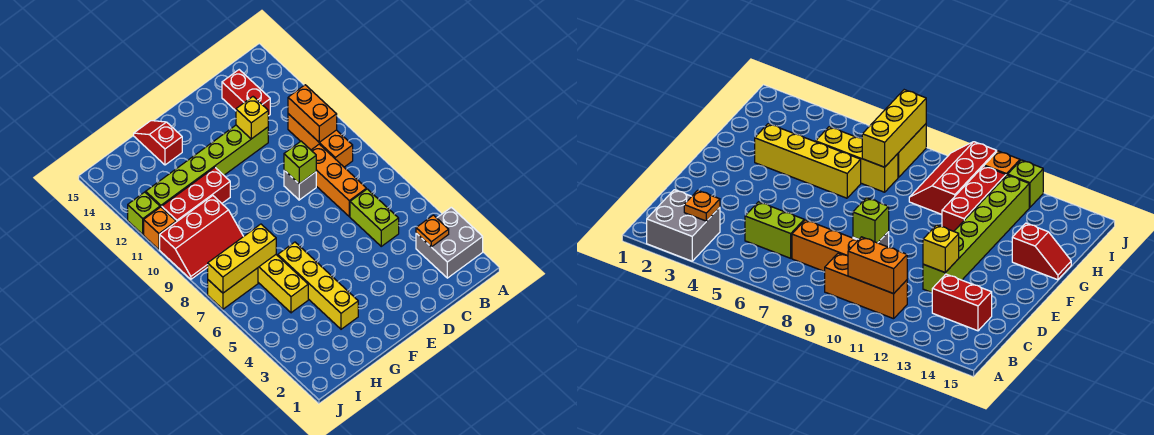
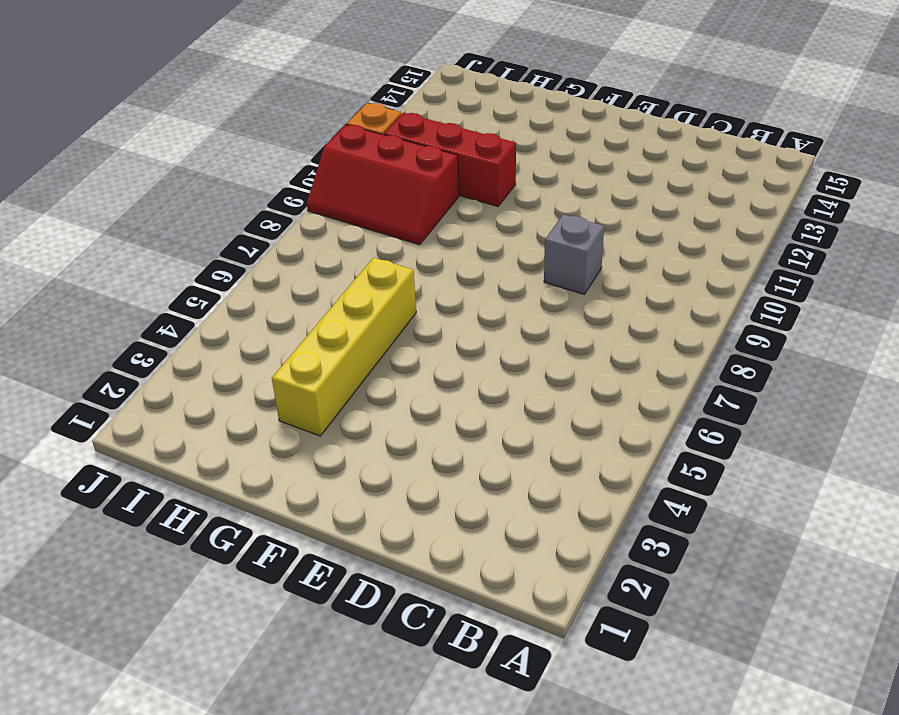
none -> grey brick A2:B3 level 1
none -> orange brick B9:B11 level 1
none -> lime brick C5:C6 level 1

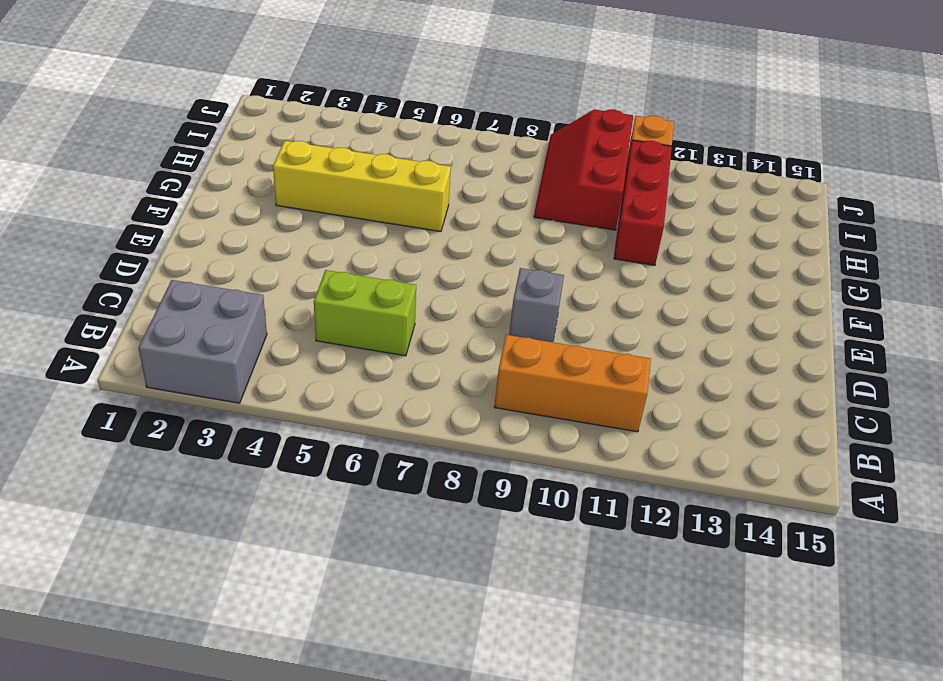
none -> orange brick C7:C9 level 1
none -> red brick C13:C14 level 1
none -> lime brick D12:I12 level 1

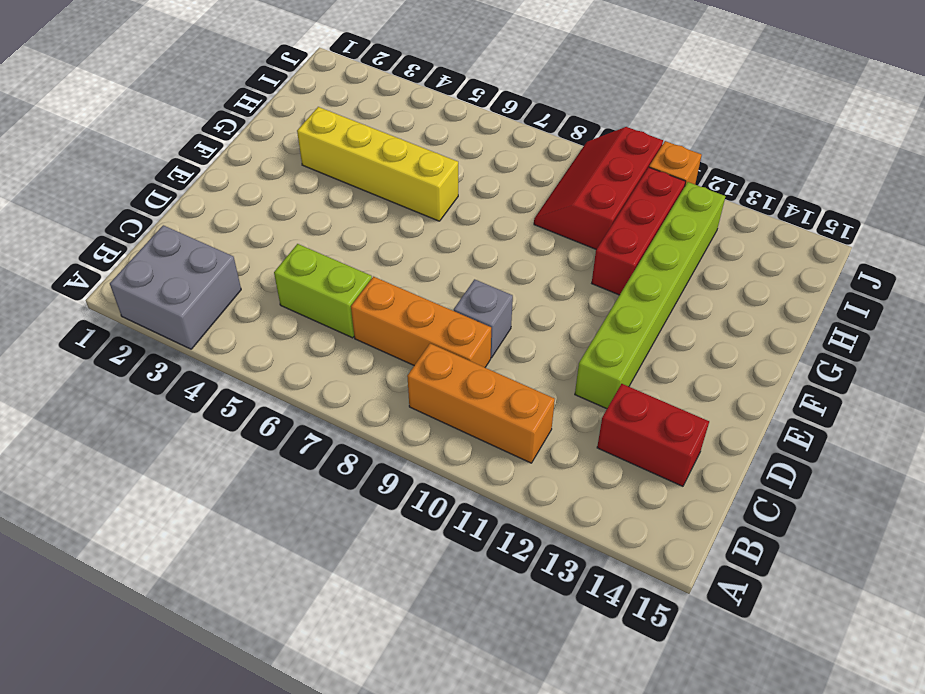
none -> red slope G14:G15 level 1 top 14
none -> yellow brick H5:H7 level 1
none -> yellow brick I7:J7 level 1

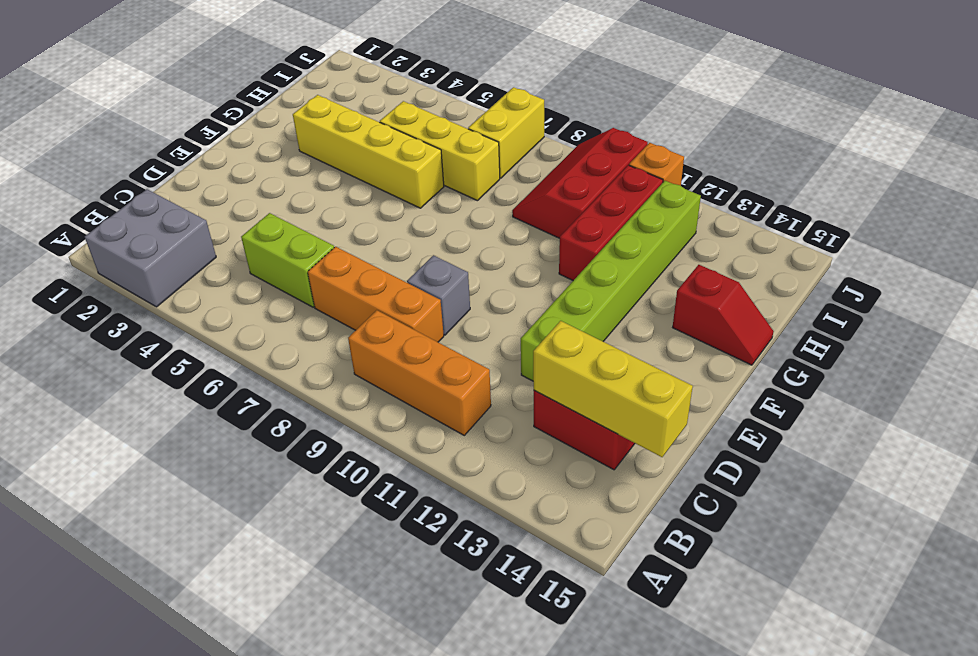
yellow brick C13:C15 level 2 -> yellow brick H7:J7 level 2
none -> lime brick J12 level 1
none -> orange plate B3 level 2
none -> orange brick B10:B11 level 2

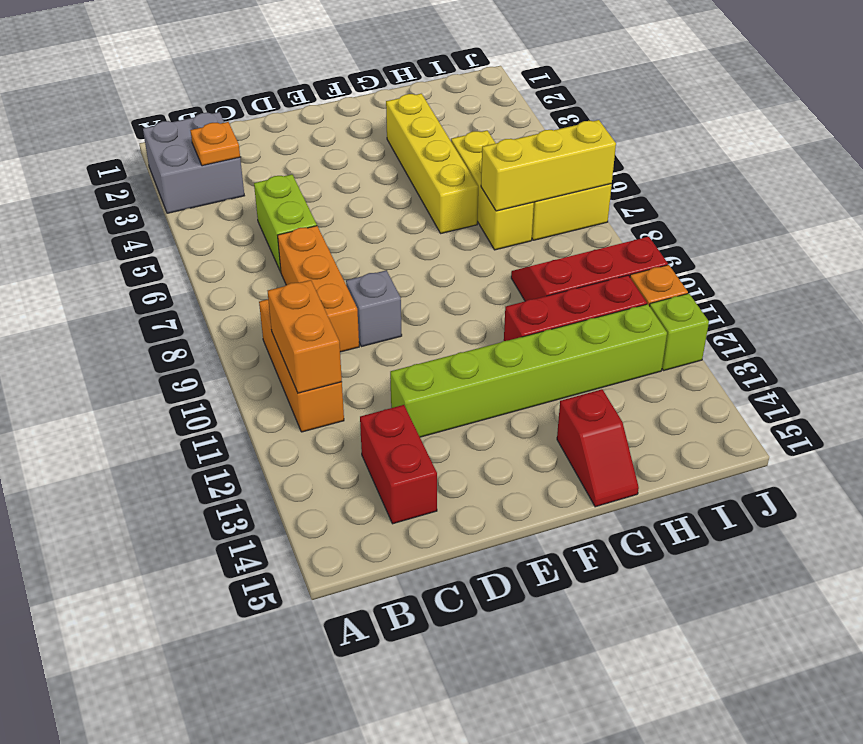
none -> lime brick D9 level 2
none -> yellow brick D12 level 2

